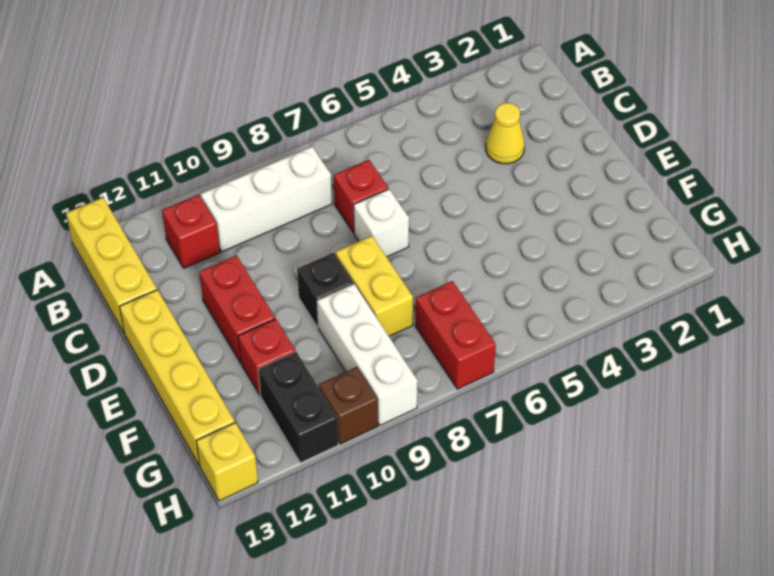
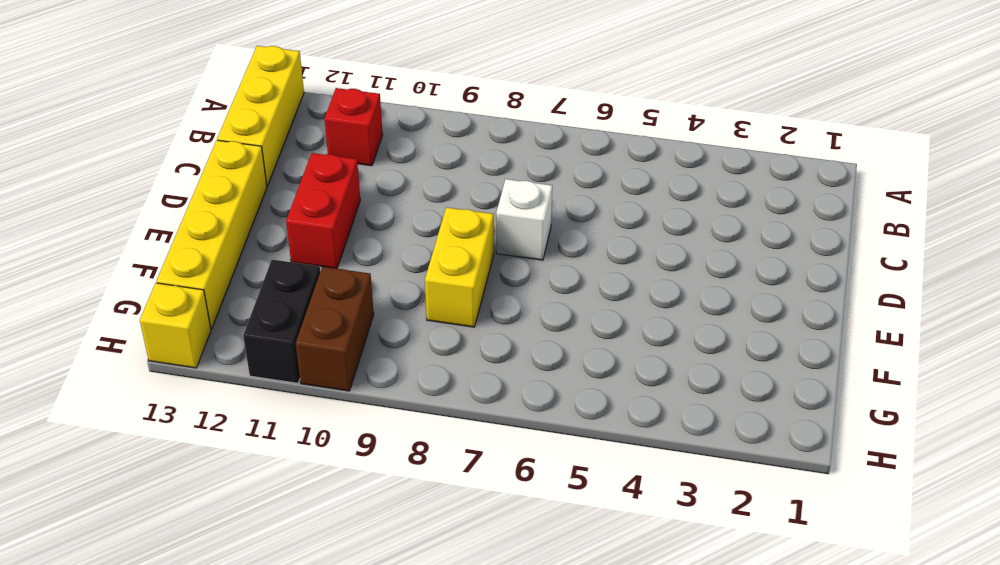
brown brick G10:H10 level 1 -> brown brick H10 level 1
none -> white brick B8:B10 level 1
none -> yellow cone C3 level 1
none -> red brick C7 level 1

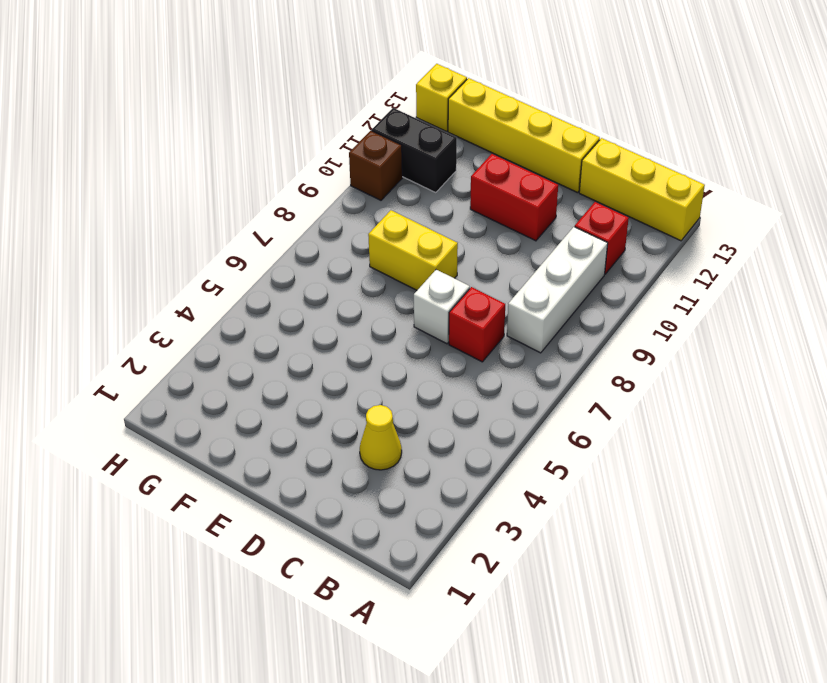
none -> black brick E9 level 1
none -> white brick F9:H9 level 1
none -> red brick F11 level 1

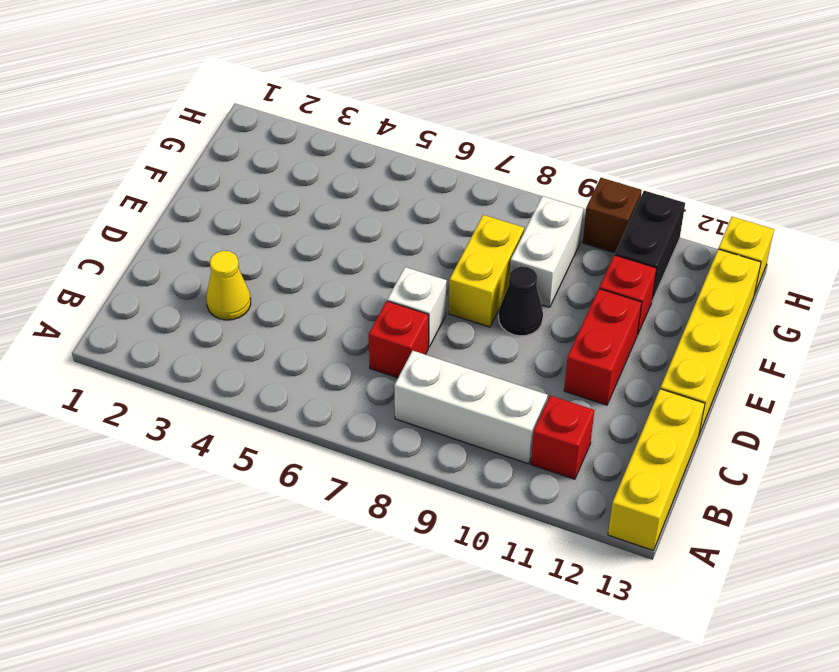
black cone E9 level 1 -> black brick E9 level 1
white brick F9:G9 level 1 -> white brick F9:H9 level 1
none -> red brick G7:H7 level 1

